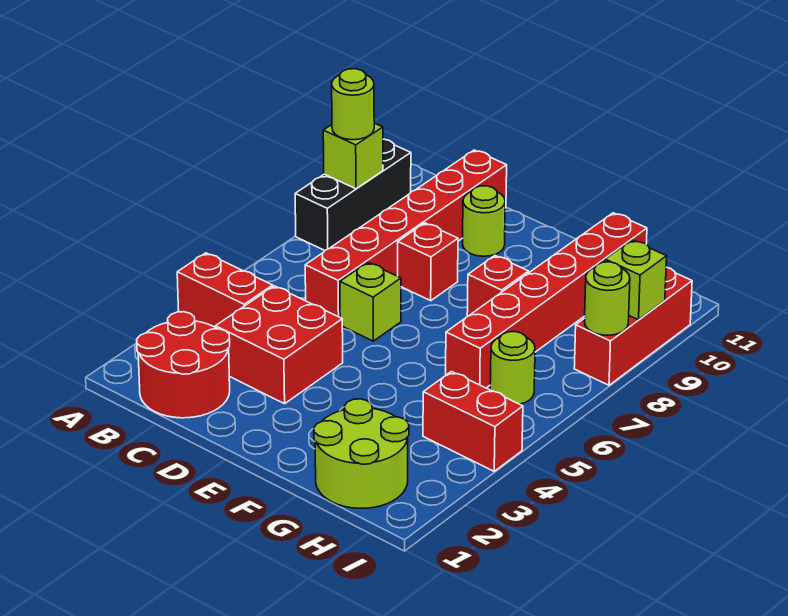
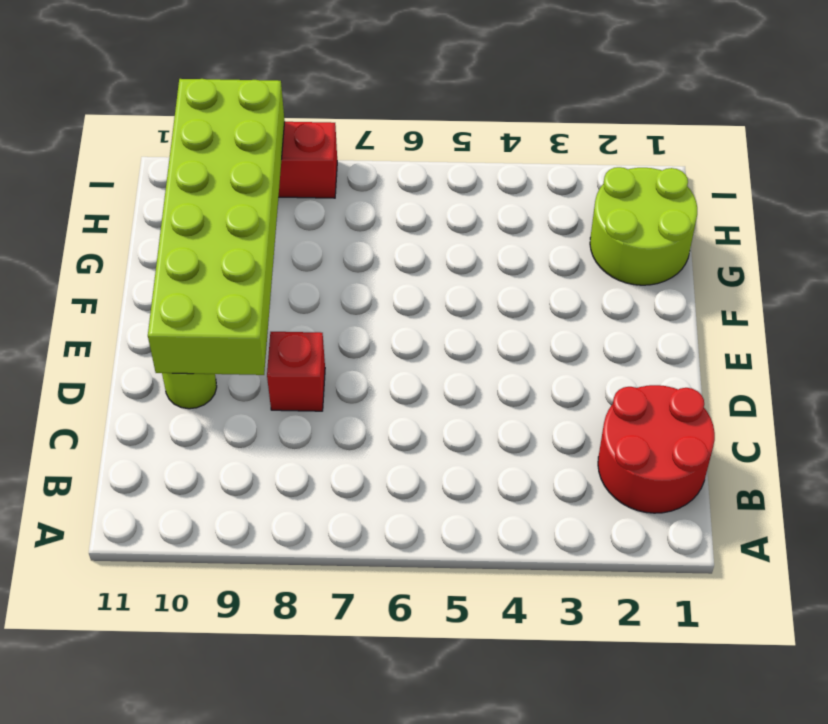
lime brick D9:I10 level 2 -> lime brick I9 level 2
none -> red brick A4:B4 level 1
none -> black brick A8:A10 level 1
none -> red brick C3:D4 level 1

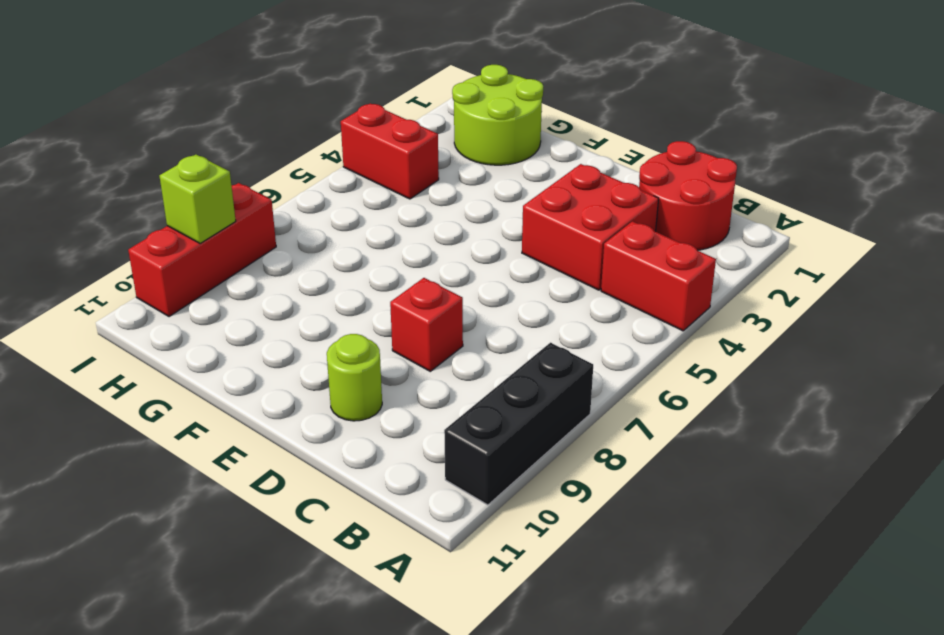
none -> red brick C6:C11 level 1
none -> lime brick D6 level 1
none -> red brick F8 level 1

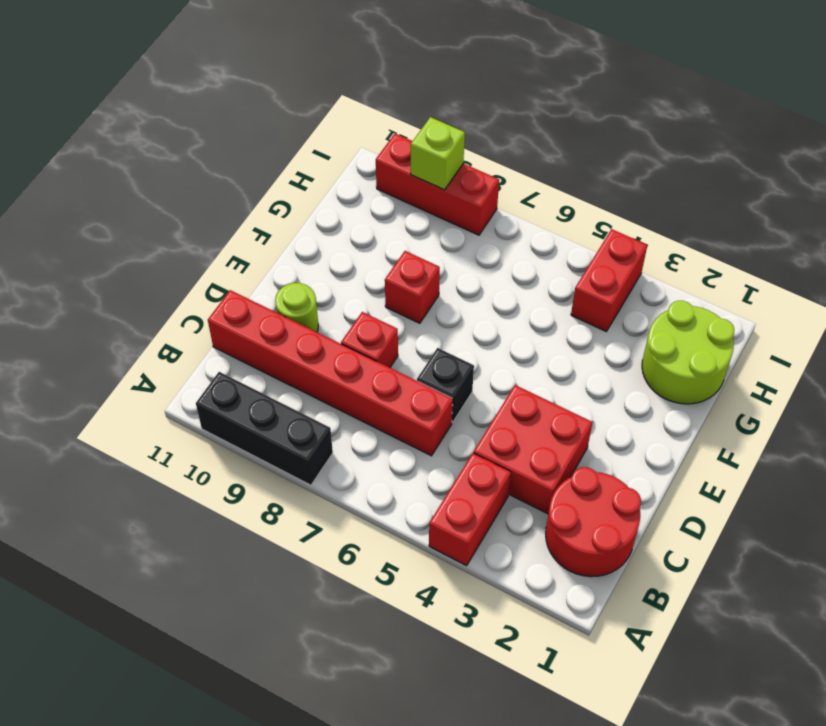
black brick D6 level 1 -> lime brick D6 level 1
none -> red brick G6:G11 level 1
none -> lime round brick H6 level 1
none -> lime brick A9 level 2

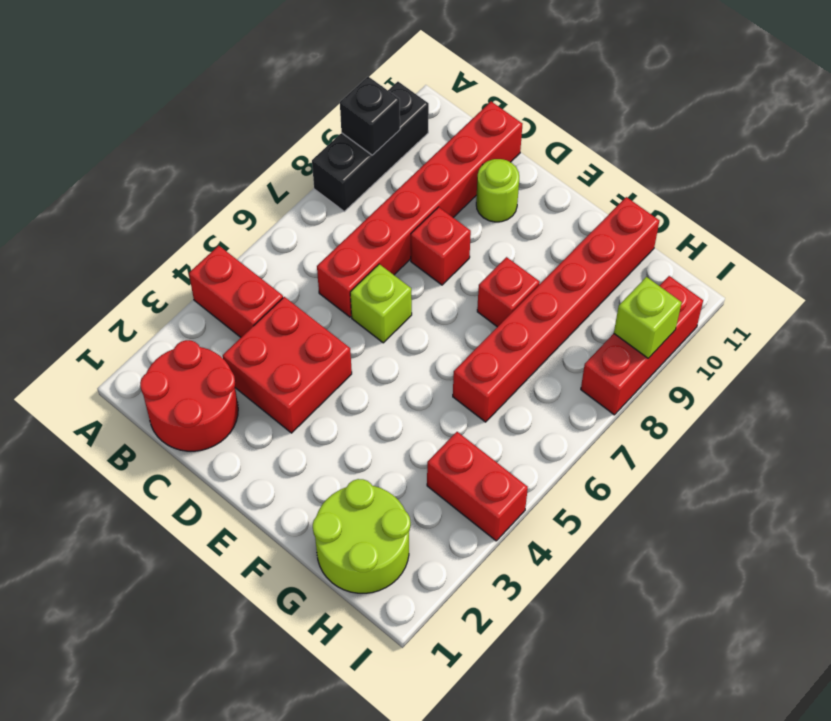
black brick A9 level 2 -> lime brick A9 level 2
none -> lime round brick H6 level 1
none -> lime round brick I8 level 2
none -> lime round brick A9 level 3

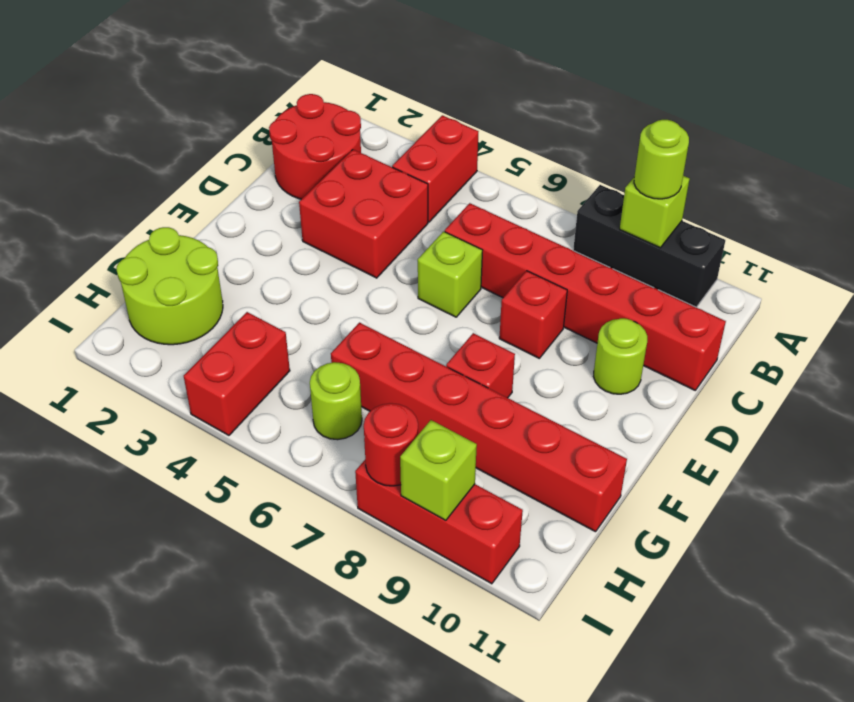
red round brick I8 level 2 -> lime round brick I8 level 2

